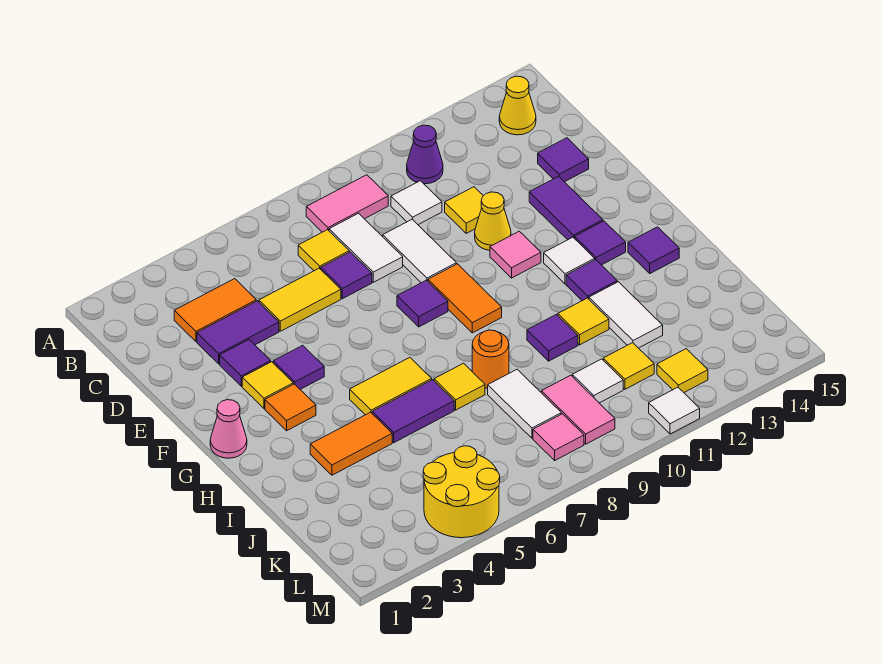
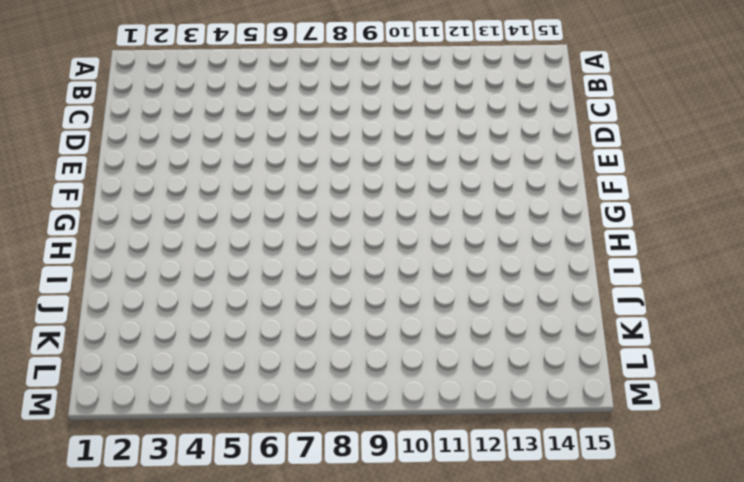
none -> pink tile B8:B9 level 1
none -> purple cone B11 level 1
none -> yellow cone B14 level 1
none -> orange tile C3:C4 level 1

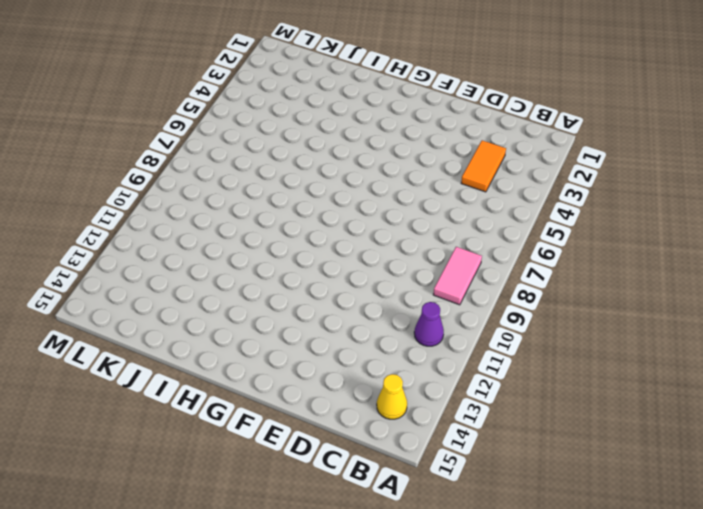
none -> yellow tile C7 level 1
none -> white tile C8:D8 level 1
none -> white tile C10 level 1
none -> purple tile D3:D4 level 1

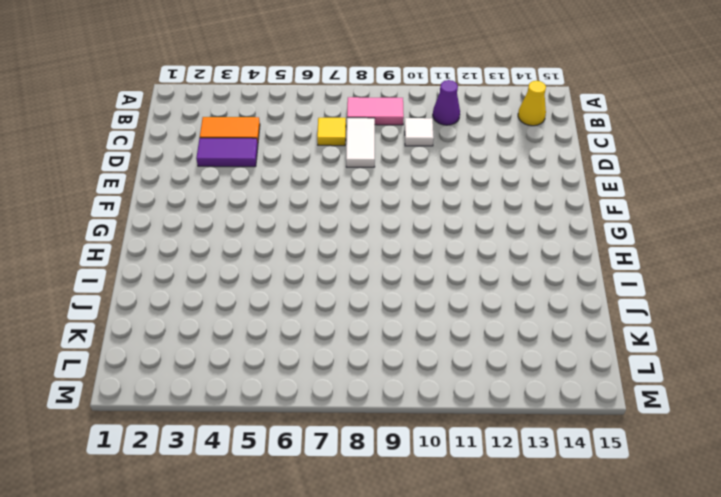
none -> yellow tile D5:D6 level 1
none -> purple tile D7 level 1
none -> white tile D9:E9 level 1
none -> yellow tile D11 level 1

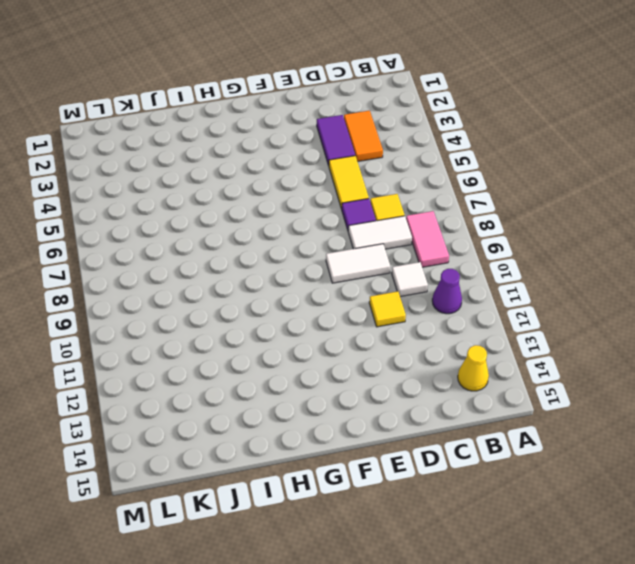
none -> purple tile D14 level 1
none -> purple tile E3 level 1
none -> yellow cone E11 level 1
none -> purple tile E13:F13 level 1

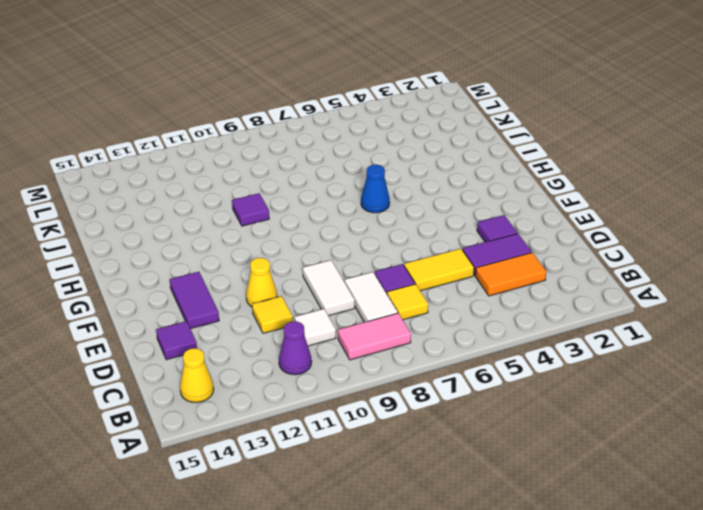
blue cone H6 level 1 -> yellow tile H5:H6 level 1
none -> yellow tile F3 level 1
none -> purple tile F4 level 1
none -> purple tile F8 level 1
none -> orange tile F9:G9 level 1

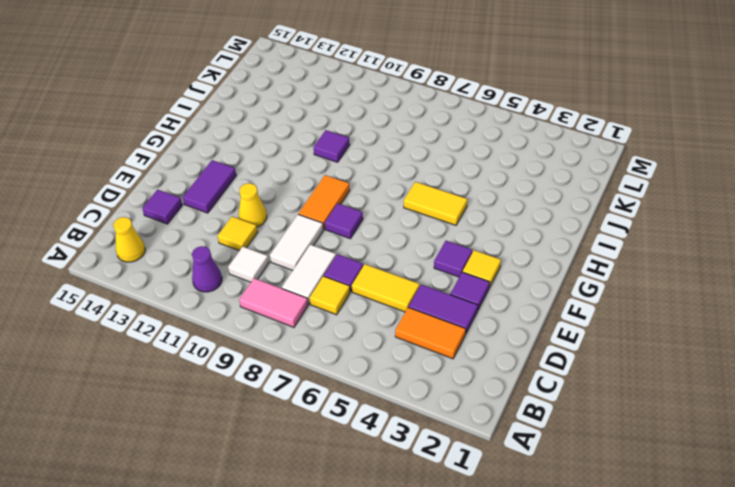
none -> pink tile F11 level 1
none -> pink cone G1 level 1
none -> orange tile G3 level 1
none -> white tile G12 level 1

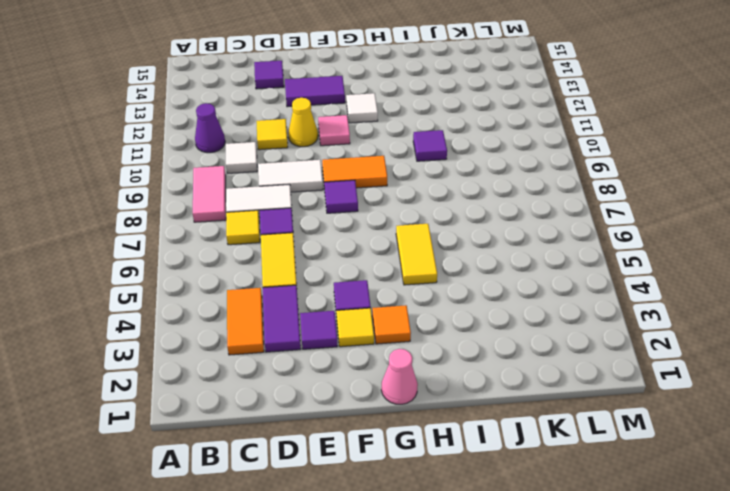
none -> yellow cone B14 level 1
none -> purple tile G13 level 1
none -> purple tile H12 level 1
none -> purple tile H14 level 1

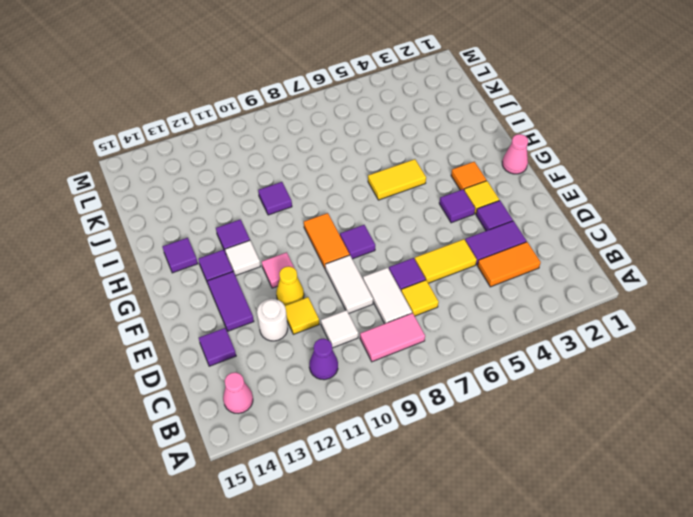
pink cone B14 level 1 -> yellow cone B14 level 1
white round brick D12 level 1 -> none
none -> orange tile I3:I4 level 1
none -> purple tile I5:I6 level 1
none -> yellow tile I7 level 1
none -> orange round brick I8 level 1

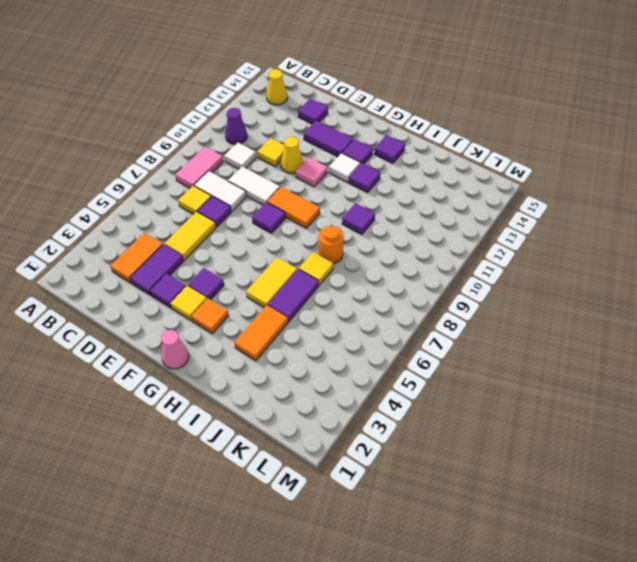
none -> yellow tile I11 level 1
none -> white tile I12:J12 level 1
none -> white tile J8:K8 level 1
none -> pink tile K9:L9 level 1

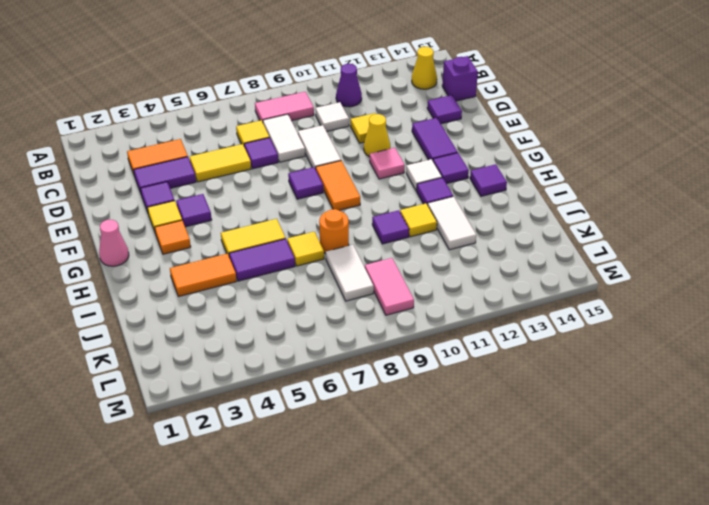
purple brick C15 level 1 -> none
none -> white tile K10 level 1
none -> yellow tile K11 level 1
none -> yellow round brick L4:M5 level 1
none -> pink tile L8 level 1

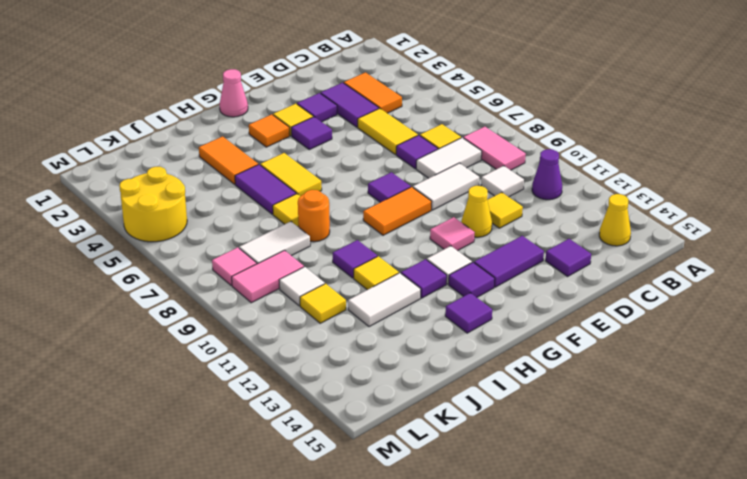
none -> yellow tile L12 level 1
none -> white tile M11 level 1

